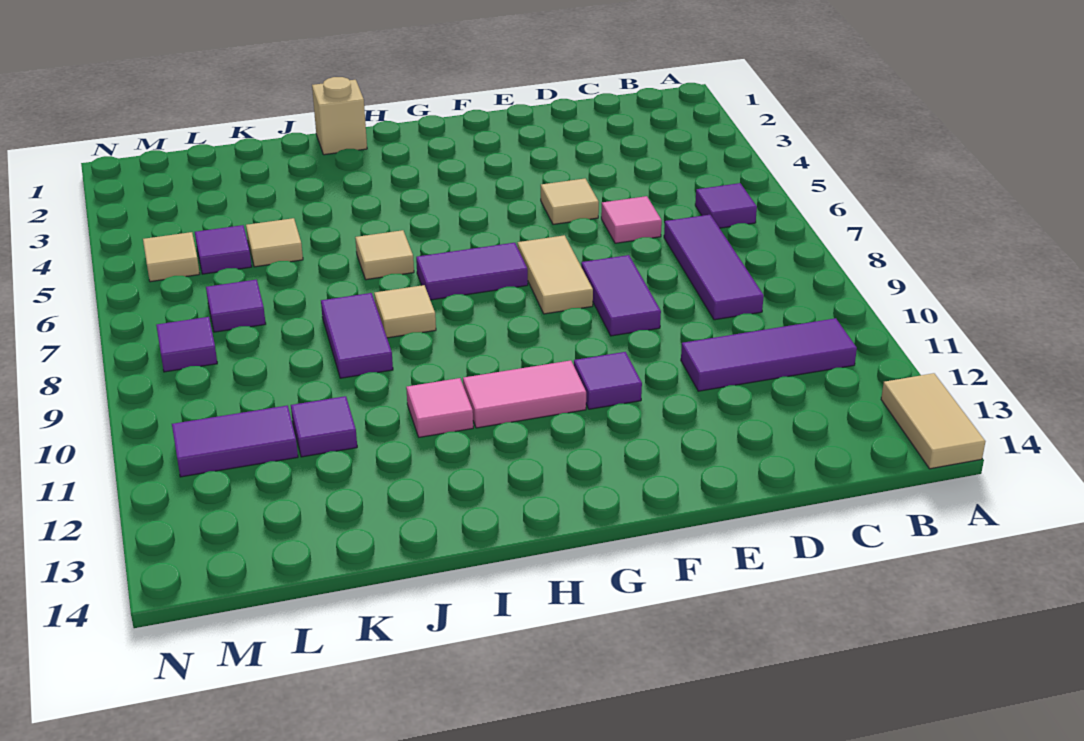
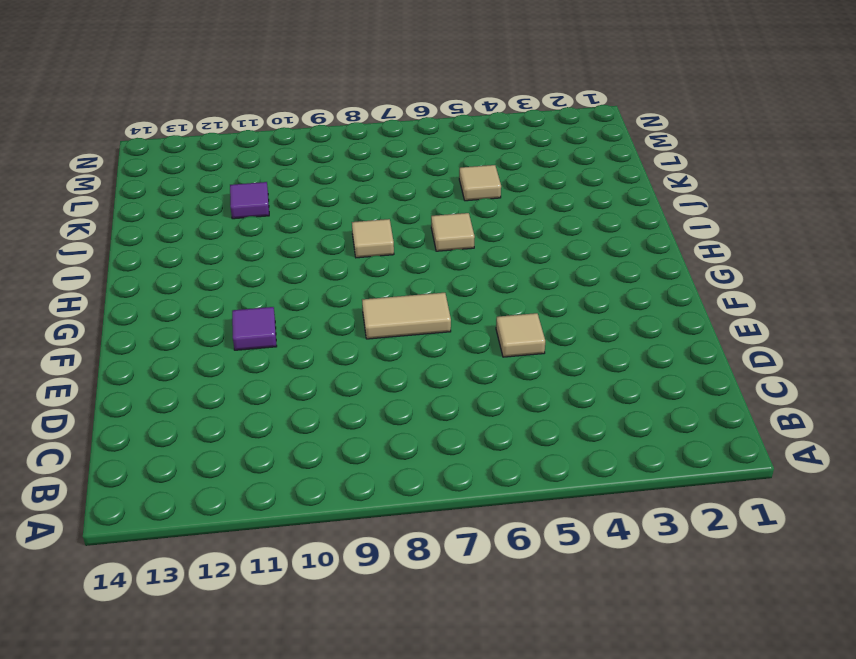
none -> tan tile A13:A14 level 1
none -> purple tile B6 level 1
none -> purple tile B11:D11 level 1

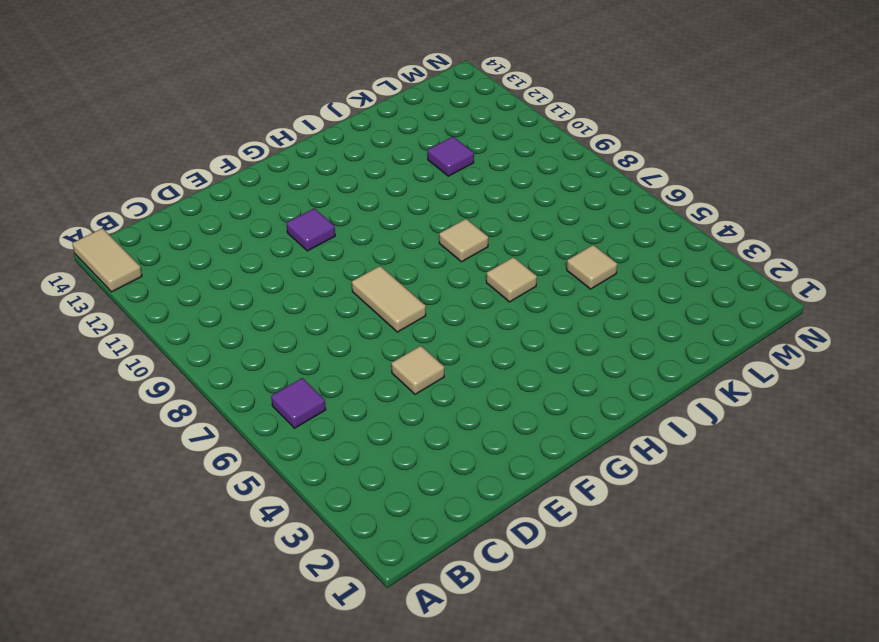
none -> purple tile B11:D11 level 1
none -> purple tile C7:C9 level 1
none -> pink tile D6 level 1

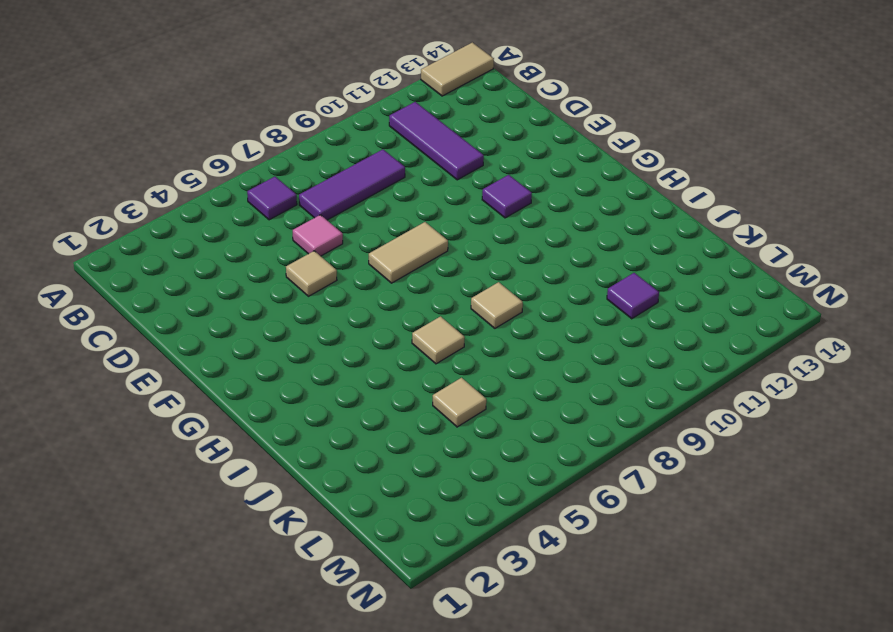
none -> purple tile E8:E9 level 1
none -> purple tile G7:H7 level 1
none -> pink tile G11:H11 level 1

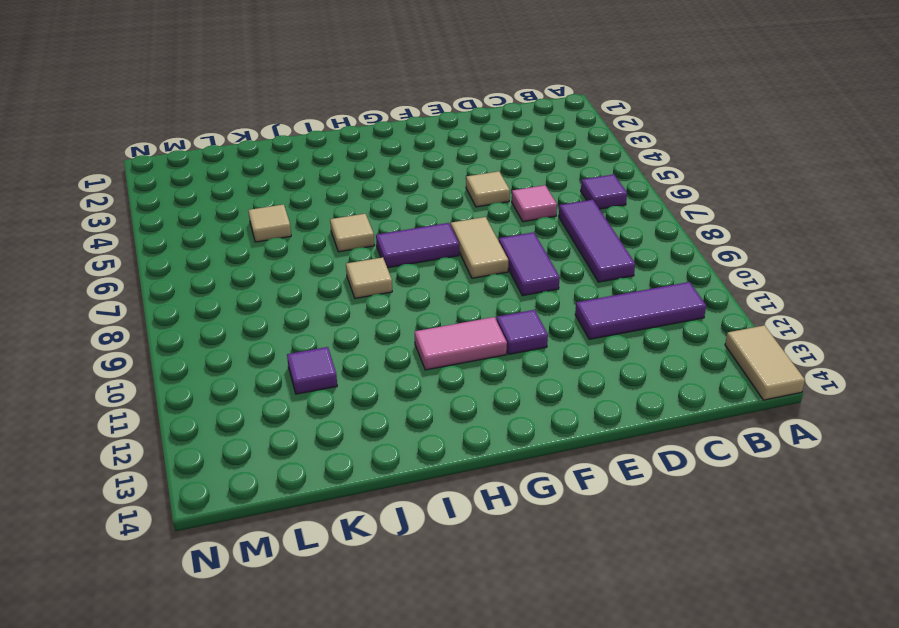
none -> tan brick I1 level 1
none -> pink tile I11 level 1
none -> purple tile J8:J9 level 1

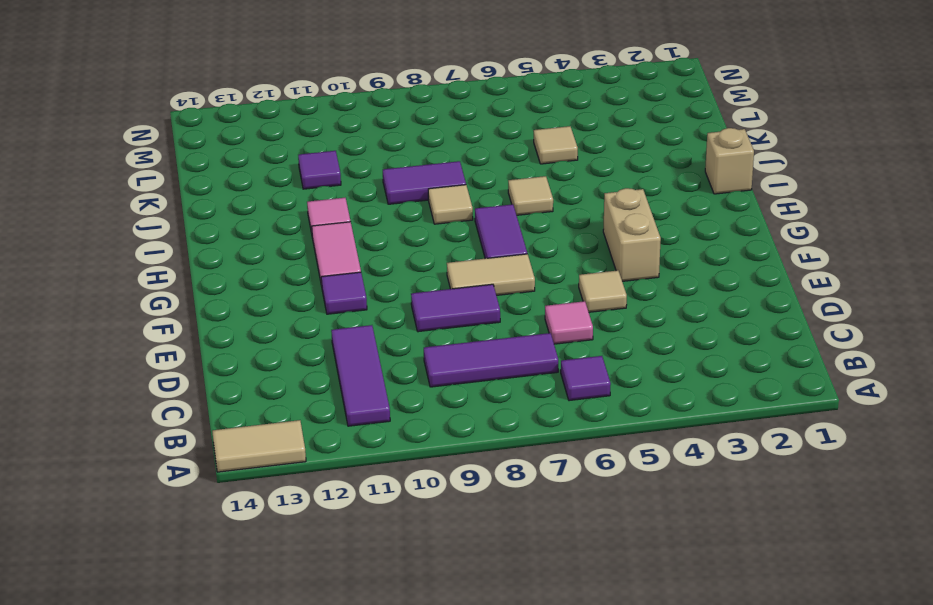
tan brick F4:G4 level 1 -> none
none -> purple tile L5 level 1
none -> purple tile L7 level 1
none -> purple tile L11:M11 level 1

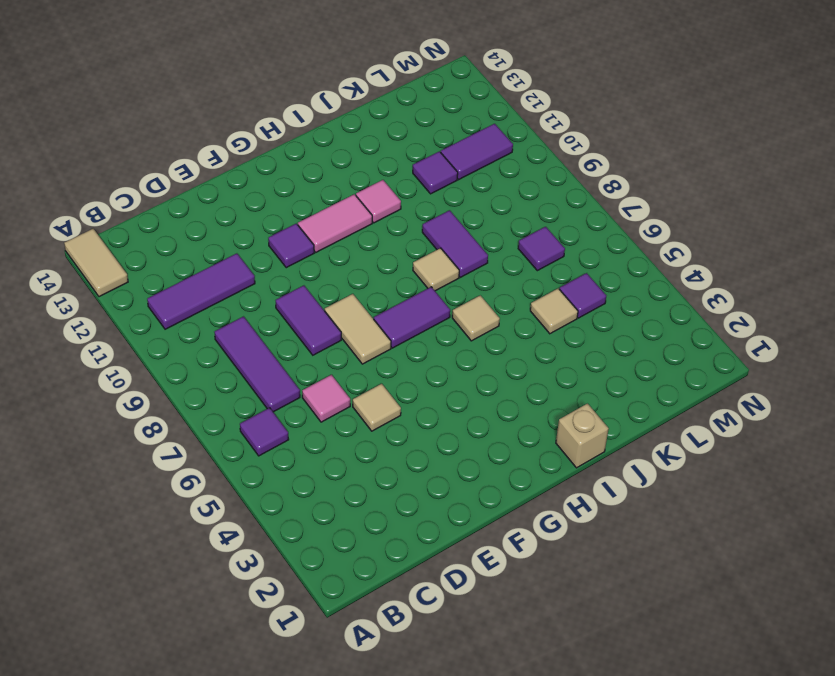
none -> tan tile M5 level 1
none -> purple tile M8 level 1

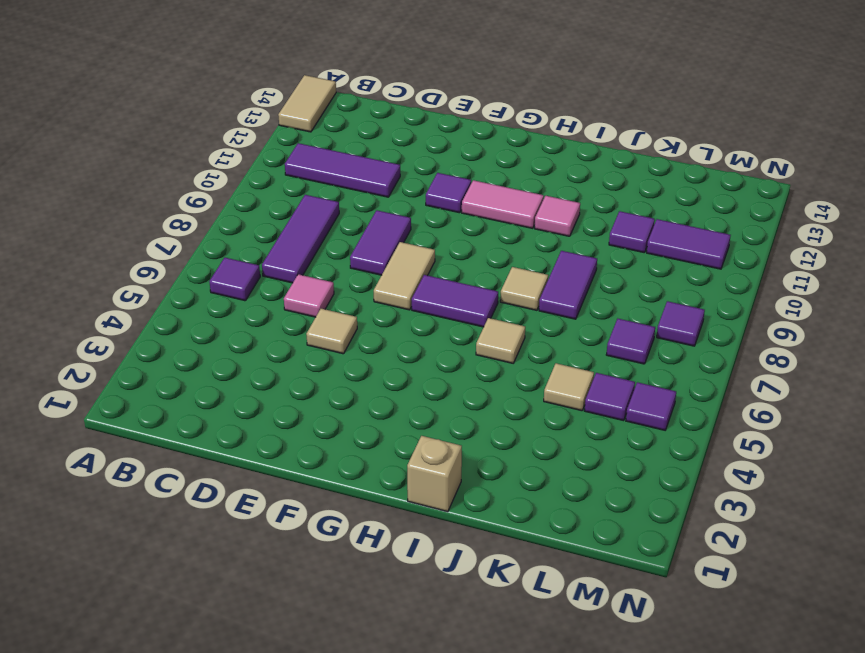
purple tile M5 level 1 -> tan tile M5 level 1

